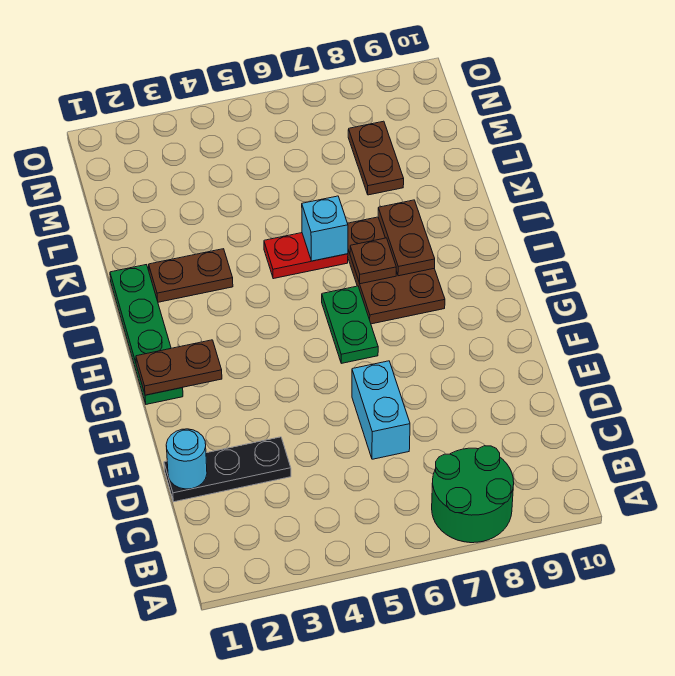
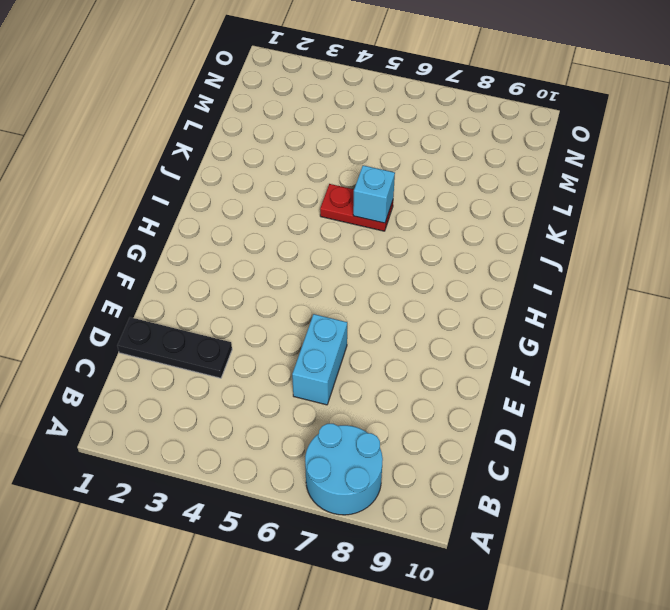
cyan round brick A7:B8 level 1 -> green round brick A7:B8 level 1
none -> green plate G1:J1 level 1
none -> green plate G6:H6 level 1
none -> brown plate H7:J8 level 1

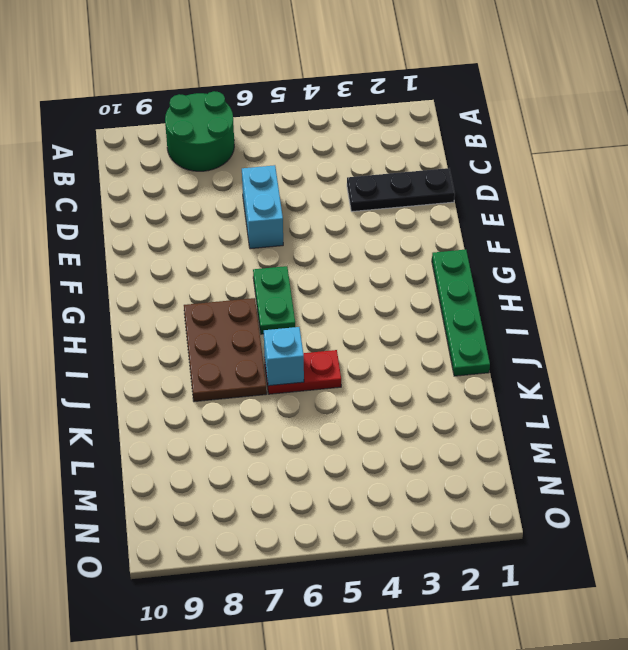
none -> brown plate J2:J3 level 1
none -> brown plate L8:M8 level 1
none -> cyan round brick D1 level 2

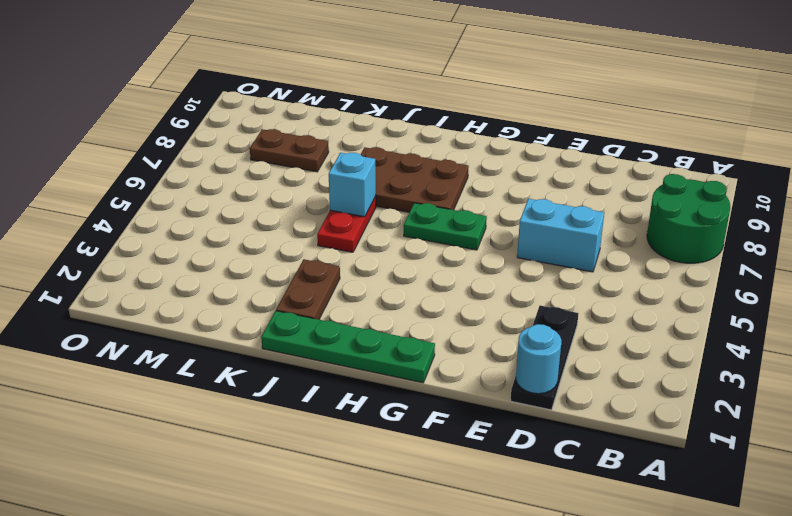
none -> brown plate G1:G2 level 2
none -> brown plate I7 level 2
none -> brown plate I8:J8 level 2

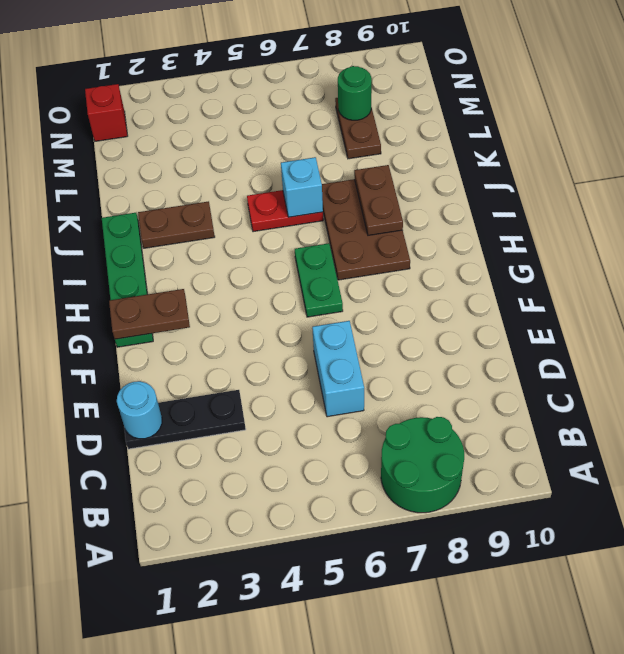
green round brick M8 level 2 -> none
red brick N1 level 1 -> none
none -> brown plate I7 level 2

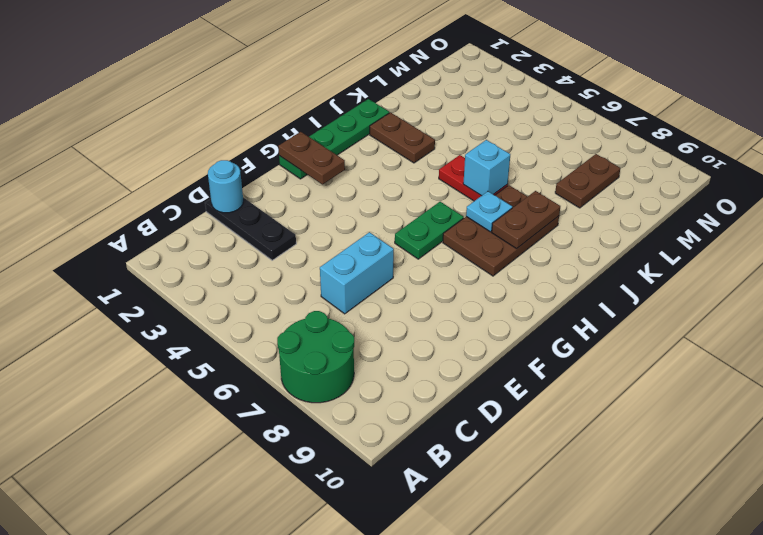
cyan plate I7 level 2 -> brown plate I7 level 2

